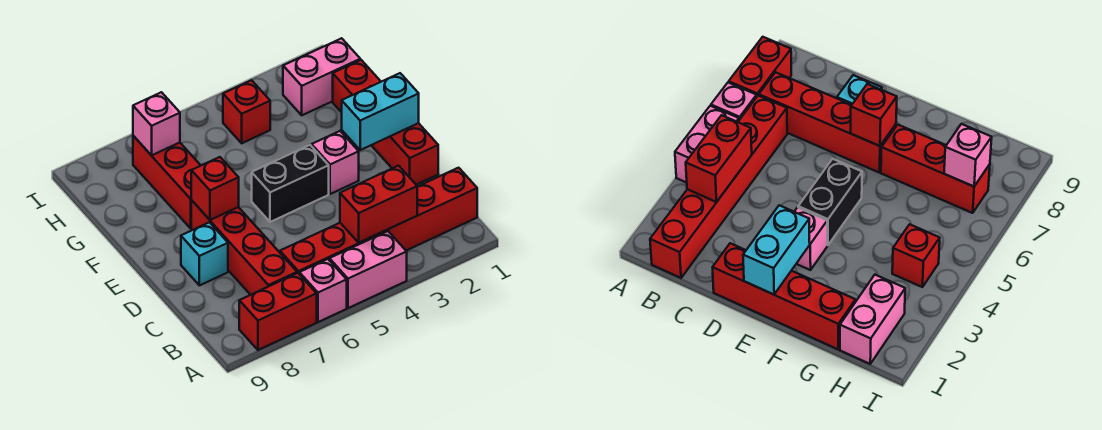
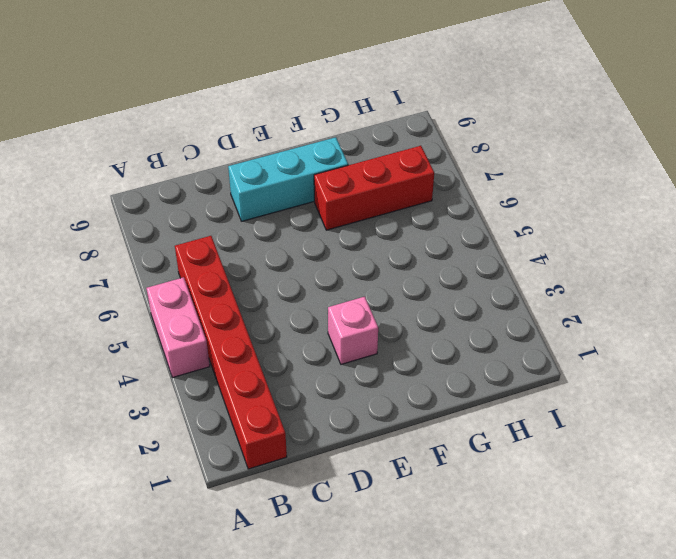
cyan brick D8:F8 level 1 -> cyan brick D8 level 1
none -> pink brick A6 level 1
none -> red brick A7:A8 level 1
none -> red brick B7:E7 level 1

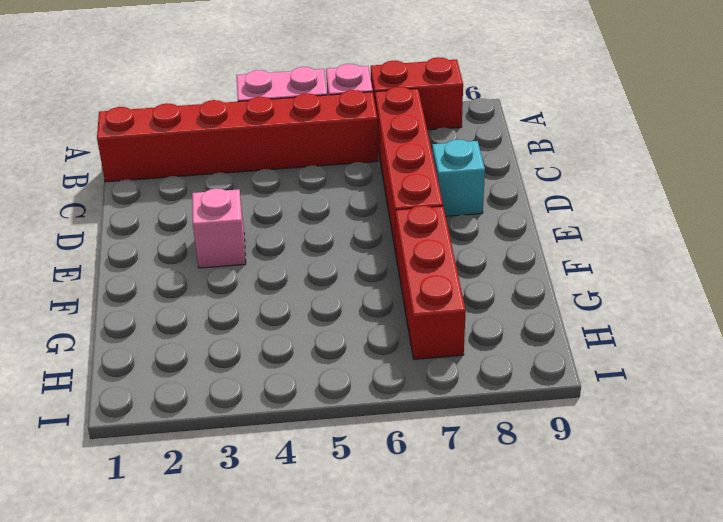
none -> red brick D1:G1 level 1
none -> black brick E4:E5 level 1
none -> pink brick H1:H2 level 1

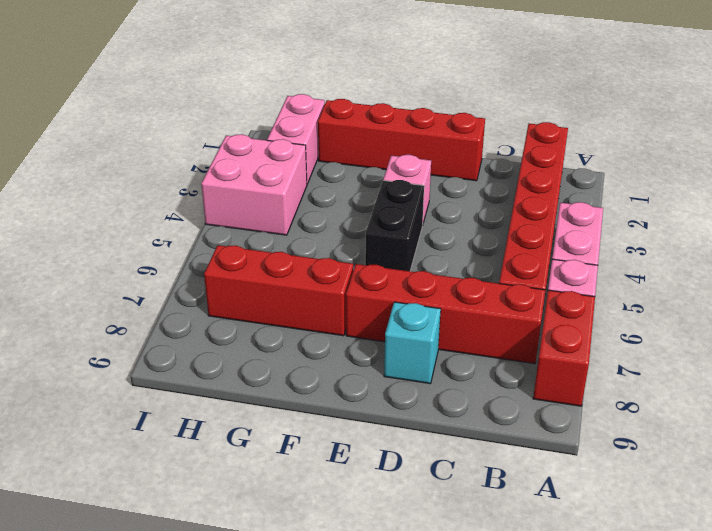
pink brick H3:I4 level 1 -> red brick H4 level 1
none -> red brick B3:B4 level 2
none -> cyan brick E1:E2 level 2
none -> red brick E7 level 2

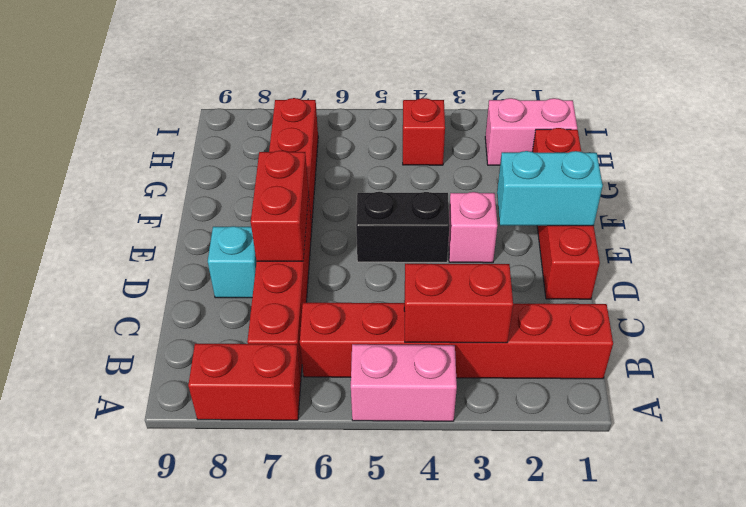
red brick D7:E7 level 2 -> red brick E7 level 2
none -> pink brick A6 level 1
none -> pink brick H7 level 2

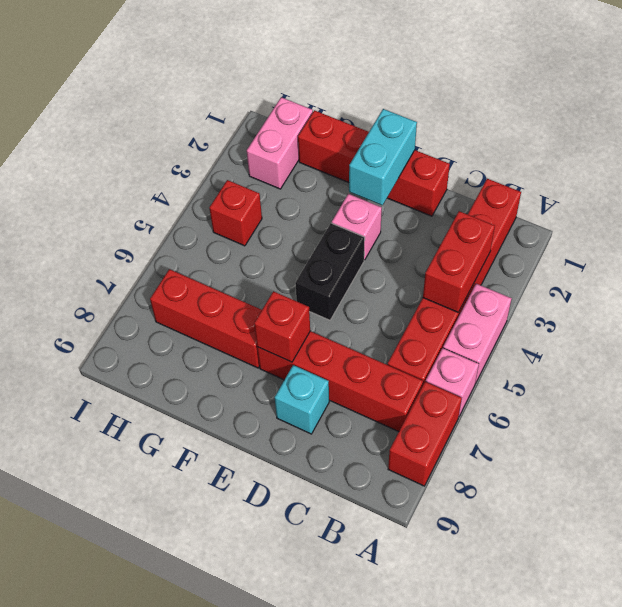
none -> pink brick H7 level 2

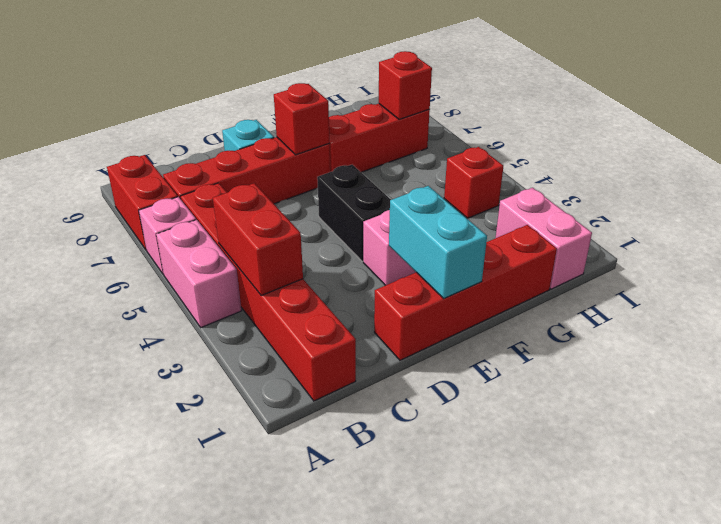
red brick H7 level 2 -> pink brick H7 level 2

